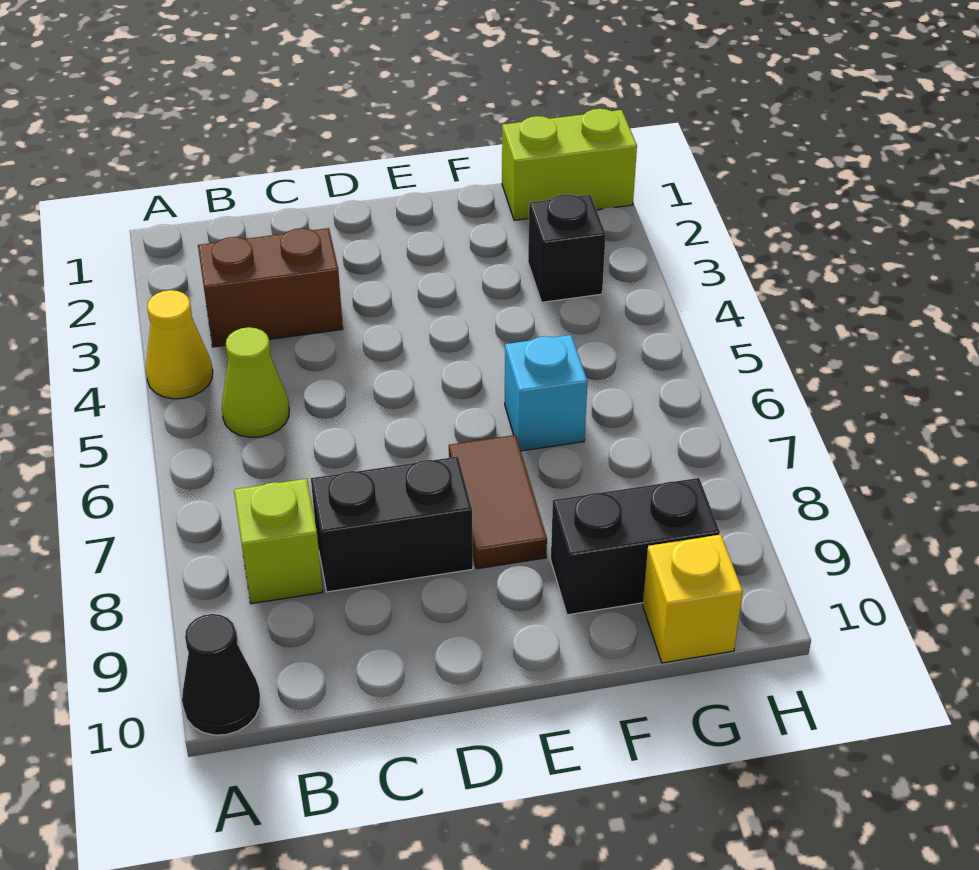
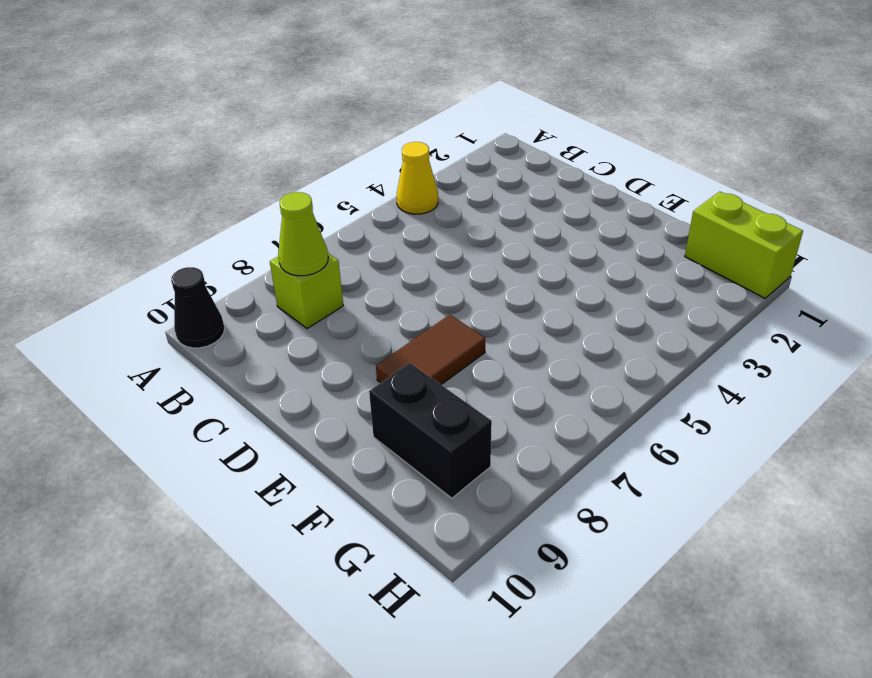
lime cone B8 level 2 -> lime cone B5 level 1
none -> brown brick B3:C3 level 1
none -> black brick C8:D8 level 1
none -> cyan brick F6 level 1

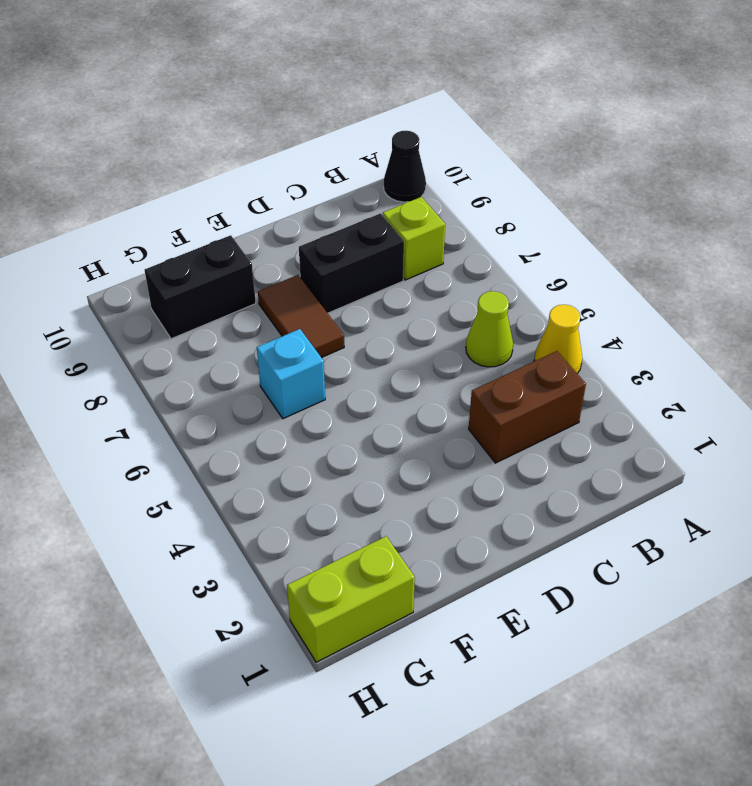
none -> black brick G3 level 1
none -> yellow brick G10 level 1

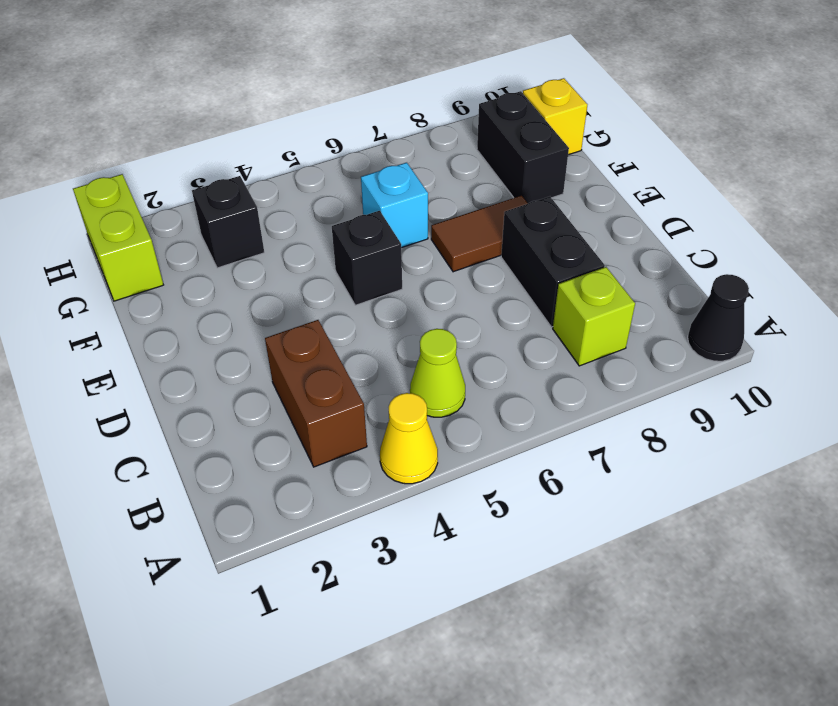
black brick E5 level 1 -> none

